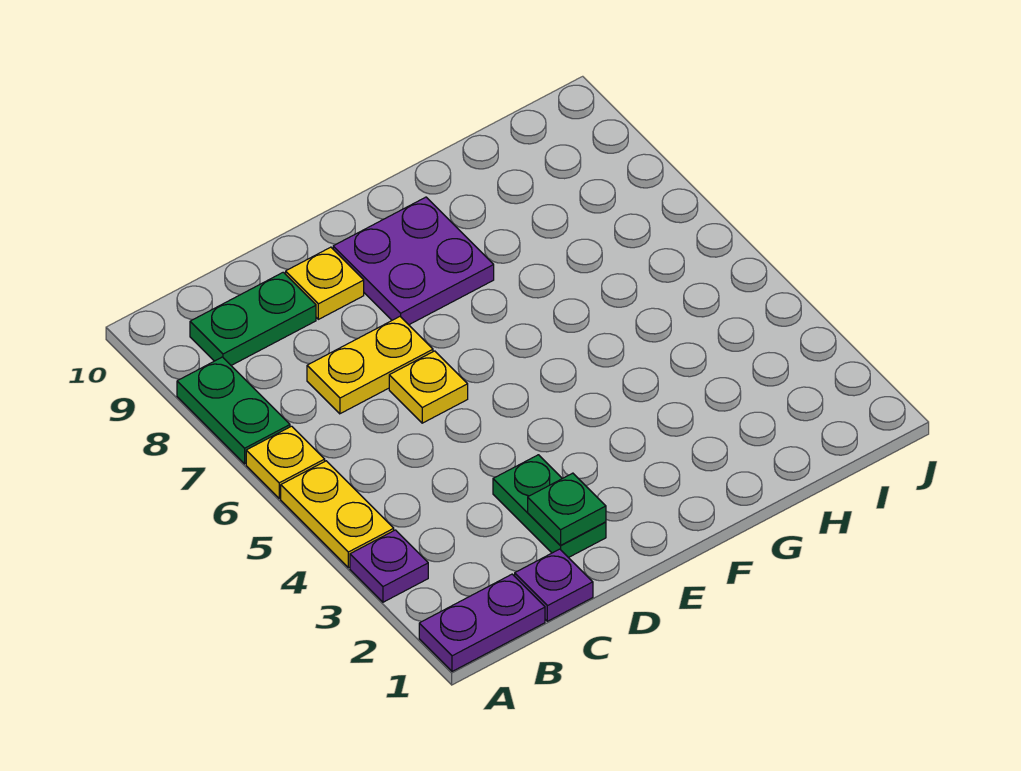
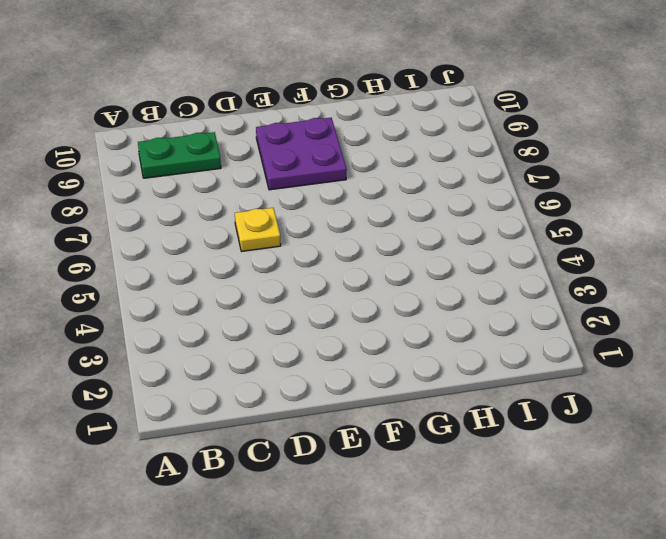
none -> purple plate A1:B1 level 1
none -> purple plate A3 level 1
none -> yellow plate A4:A5 level 1

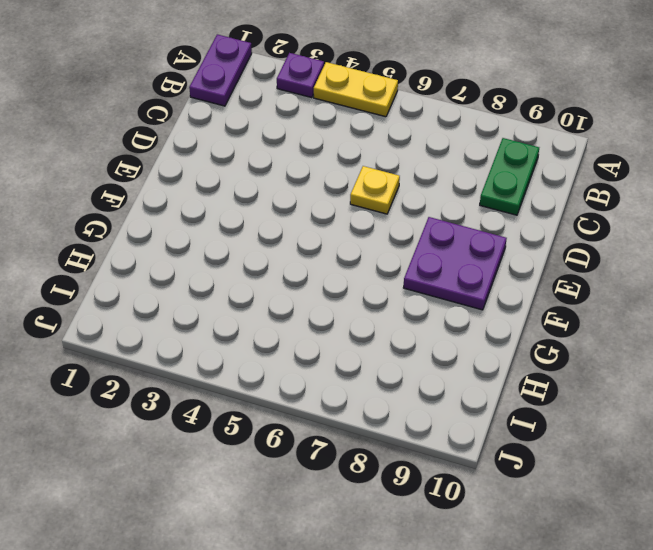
none -> yellow plate A6 level 1
none -> green plate A7:A8 level 1
none -> purple plate C1 level 1

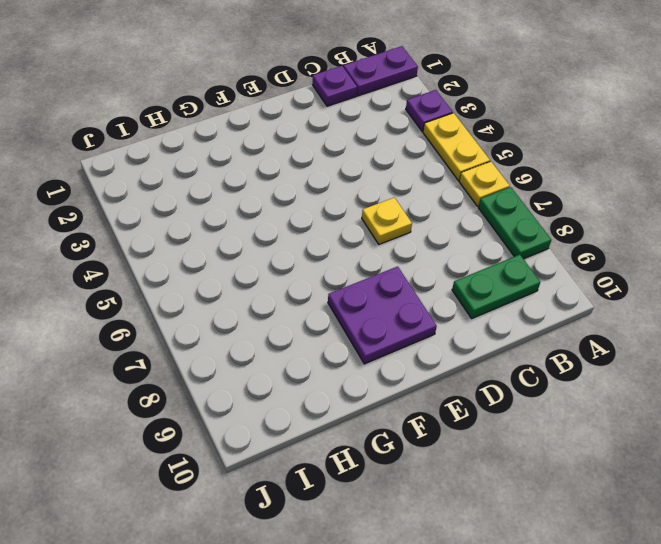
none -> yellow plate C7:D7 level 1
none -> green plate D2:D3 level 1
none -> yellow plate D9 level 1

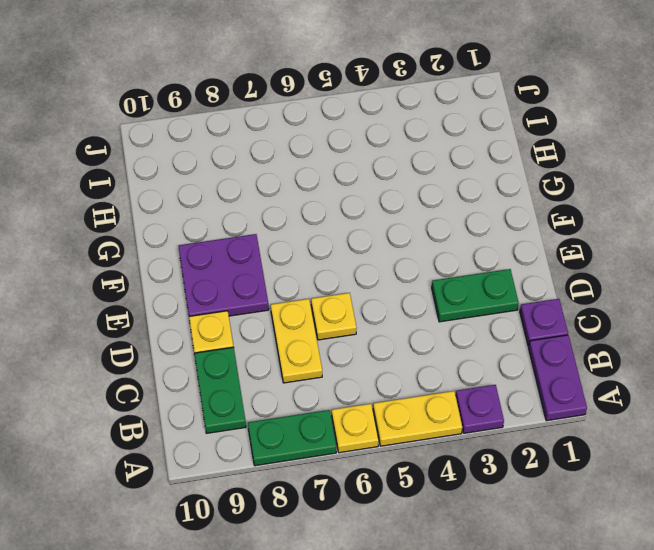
none -> green plate D2 level 2

